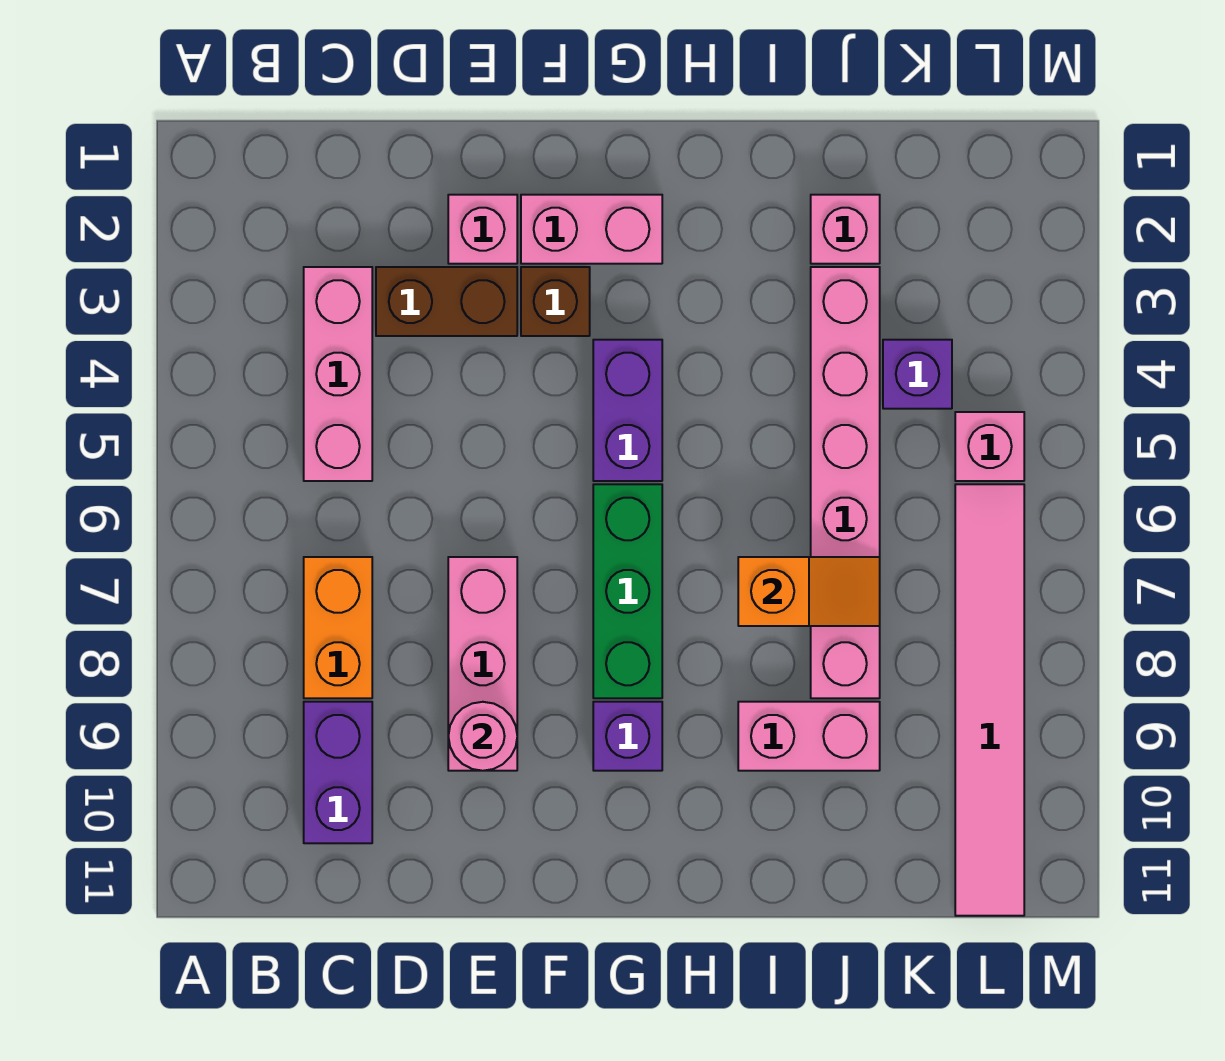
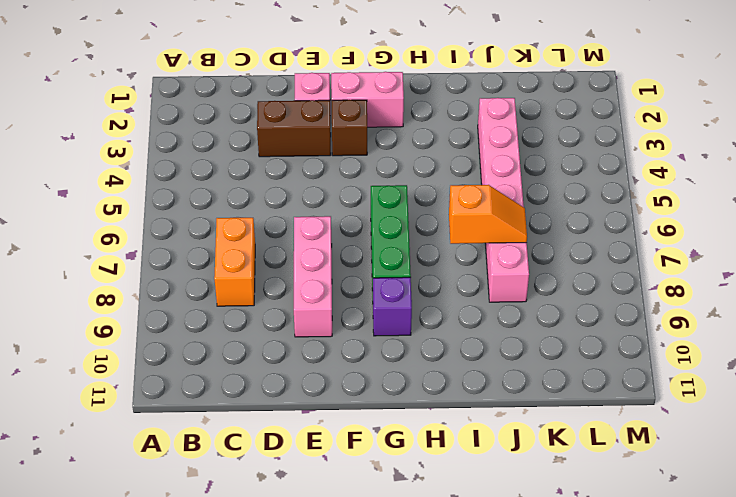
none -> pink brick C3:C5 level 1
none -> purple brick C9:C10 level 1
none -> purple brick G4:G5 level 1

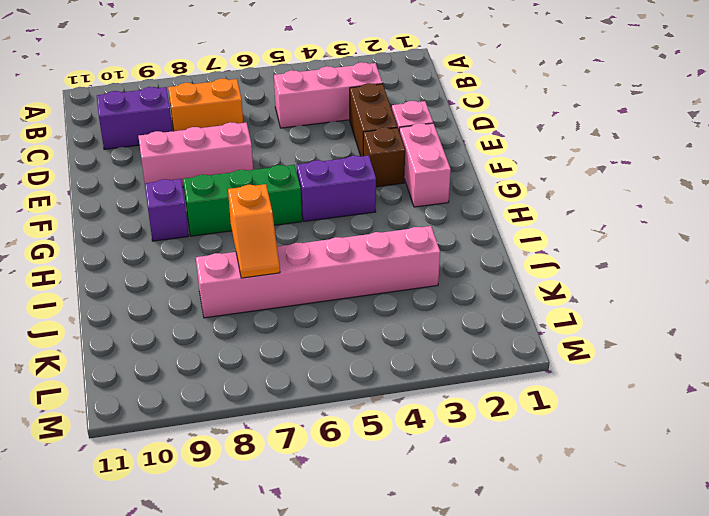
none -> pink brick I9:J9 level 1
none -> pink brick J2 level 1
none -> purple brick K4 level 1

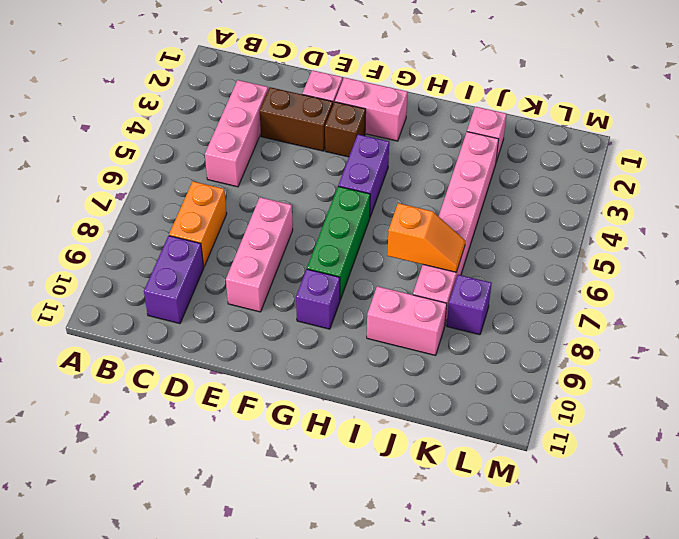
purple brick K8 level 1 -> purple brick K4 level 1
none -> pink brick L5 level 1
none -> pink tile L6:L11 level 1
none -> pink round brick E9 level 2

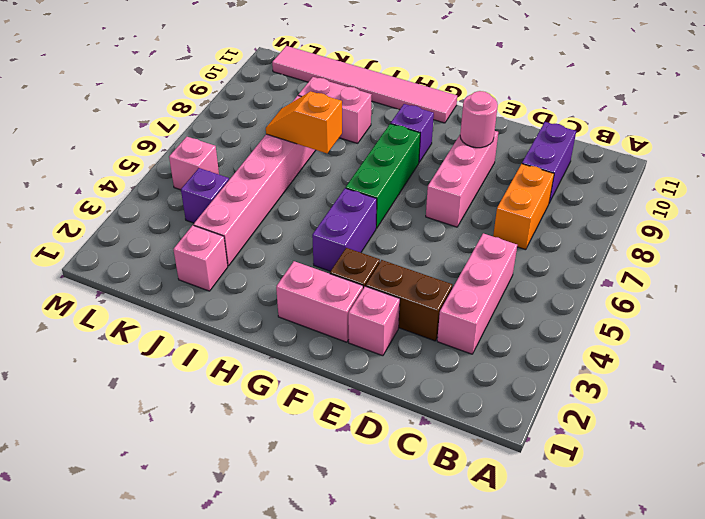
pink tile G11:L11 level 1 -> pink tile L6:L11 level 1

